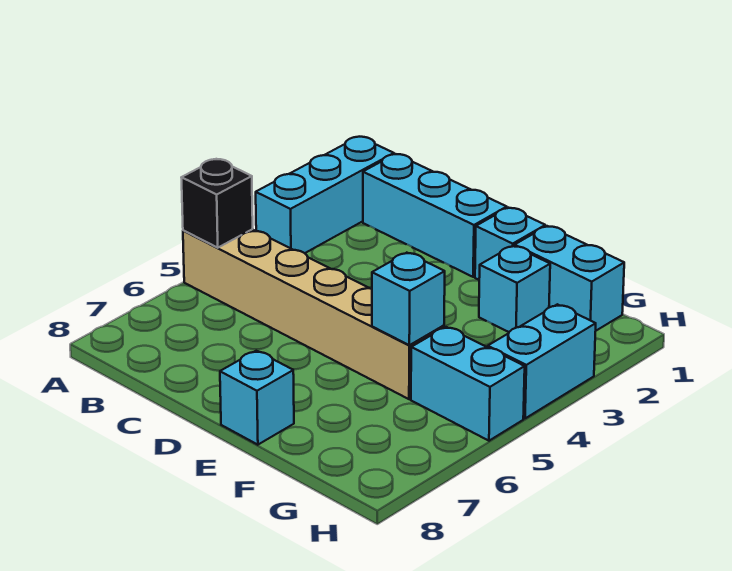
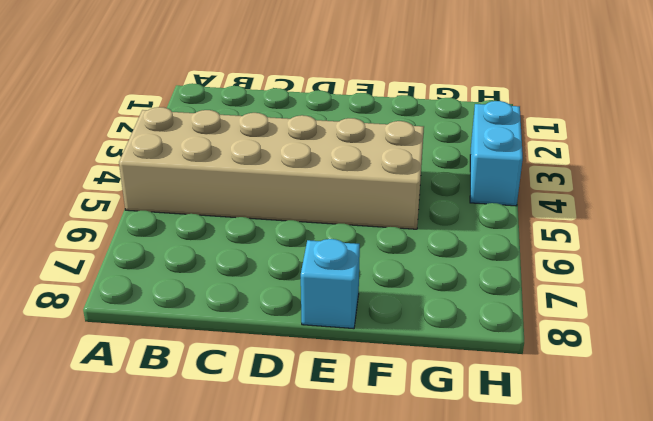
tan brick A4:F5 level 1 -> tan brick A5:F5 level 1
none -> cyan brick A1:A3 level 1
none -> cyan brick B1:D1 level 1

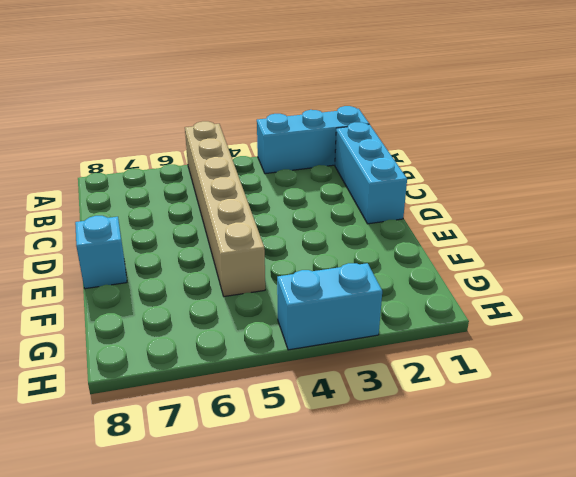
none -> cyan brick E1 level 1
none -> cyan brick F1:G1 level 1

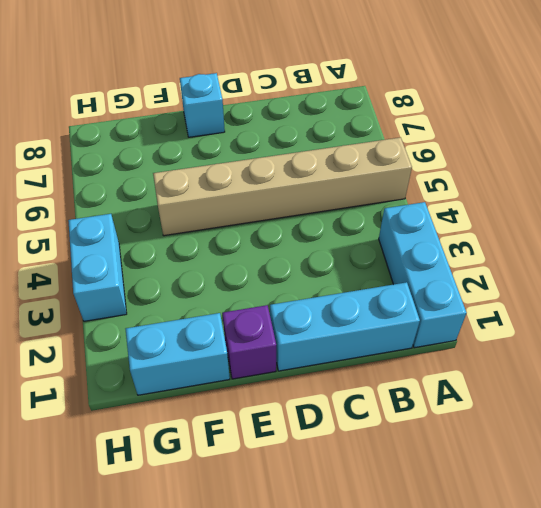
purple brick E1 level 1 -> cyan brick E1 level 1
none -> cyan brick F2 level 1
none -> cyan brick G5:H5 level 1

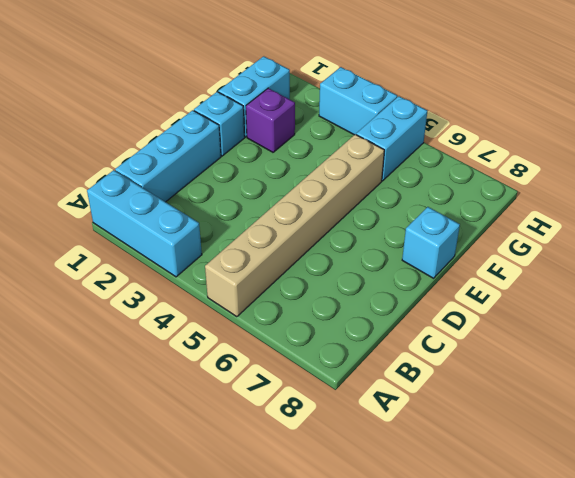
purple brick F2 level 1 -> cyan brick F2 level 1
none -> black brick A5 level 2
none -> cyan brick F5 level 2

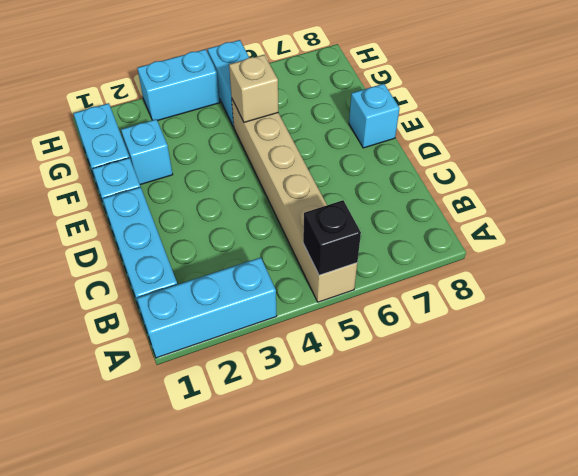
tan brick F5 level 2 -> cyan brick F5 level 2

